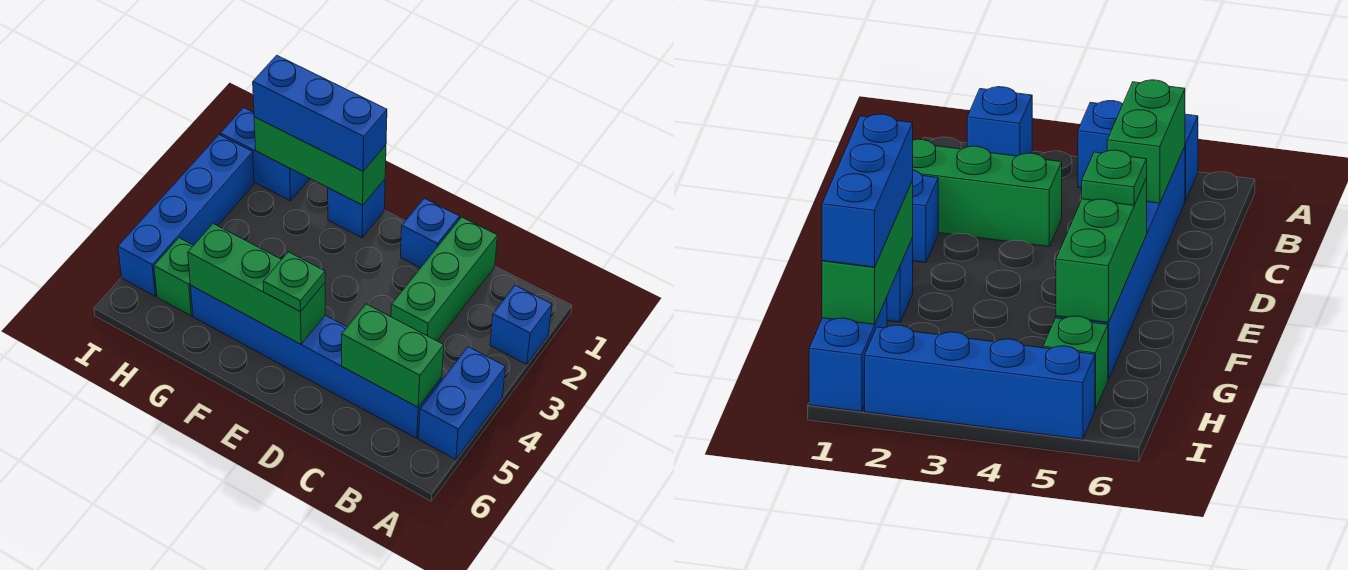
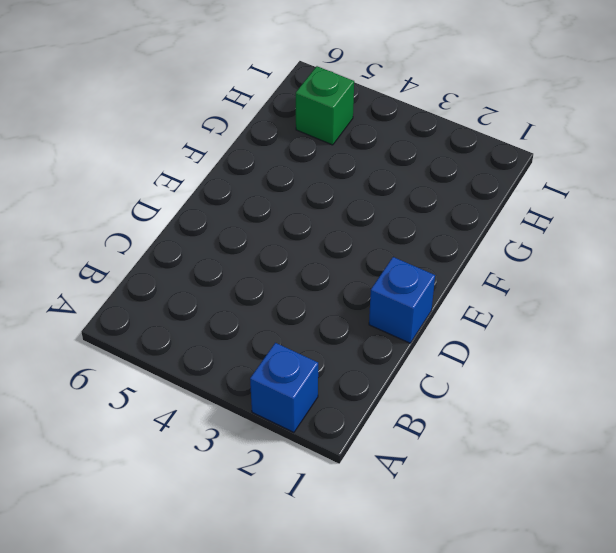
none -> blue brick A4:A5 level 1
none -> blue brick B5:G5 level 1
none -> green brick C1:C3 level 1

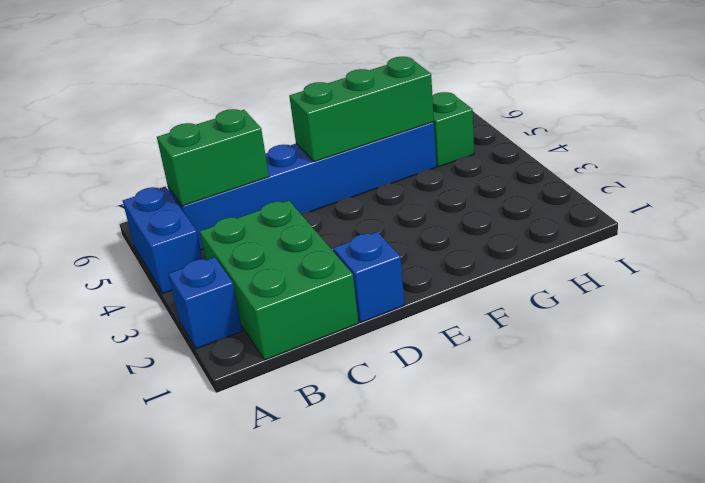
green brick B1:C3 level 1 -> green brick C1:C3 level 1
none -> blue brick F1 level 1
none -> blue brick H1:I1 level 1
none -> blue brick I2:I5 level 1

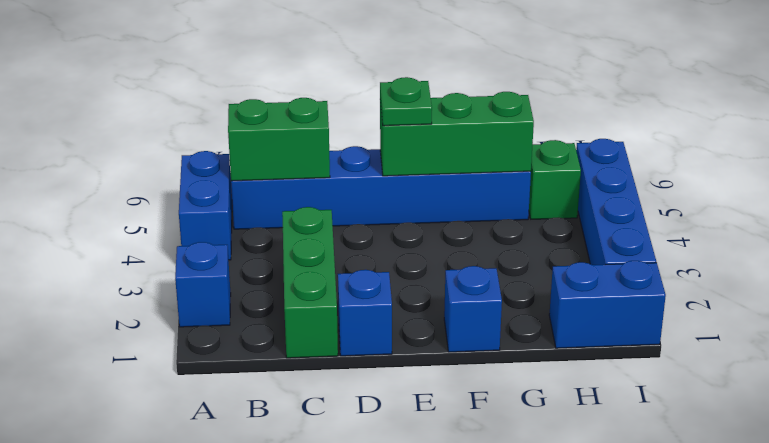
none -> green brick F1:H1 level 2
none -> blue brick F1:H1 level 3

